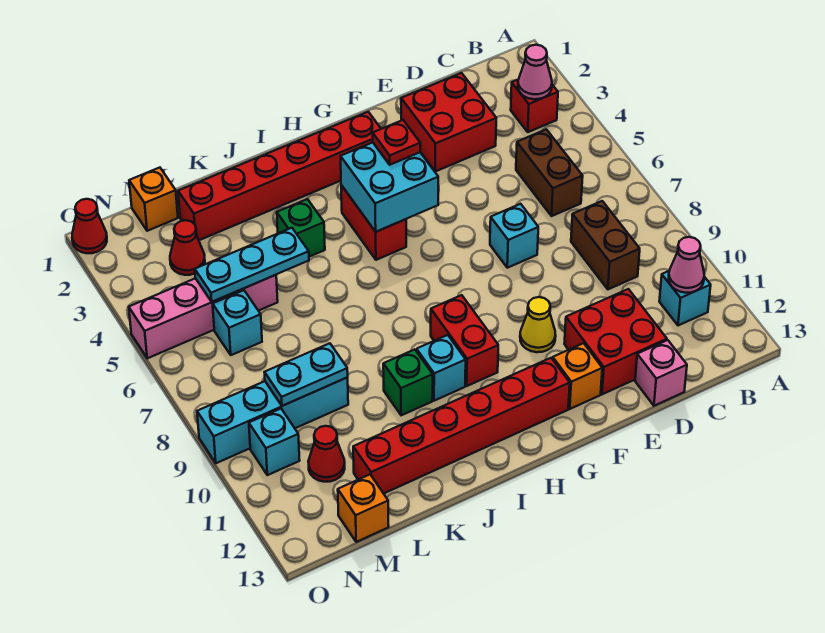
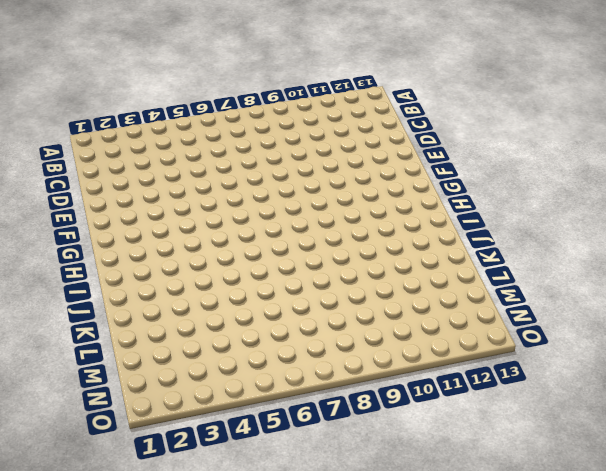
none -> red brick B3 level 1
none -> cyan brick B11 level 1
none -> brown brick C5:C6 level 1
none -> brown brick C8:C9 level 1

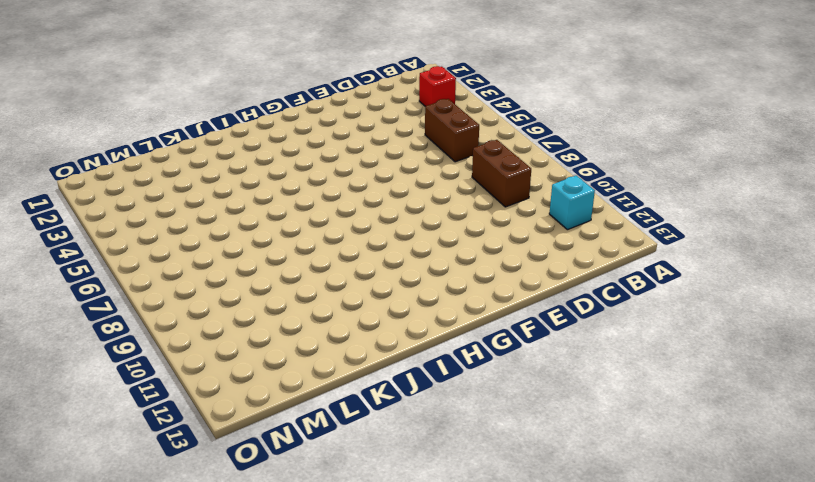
none -> red brick D2:E3 level 1
none -> red brick D11:E12 level 1
none -> pink brick D13 level 1
none -> cyan brick E7 level 1

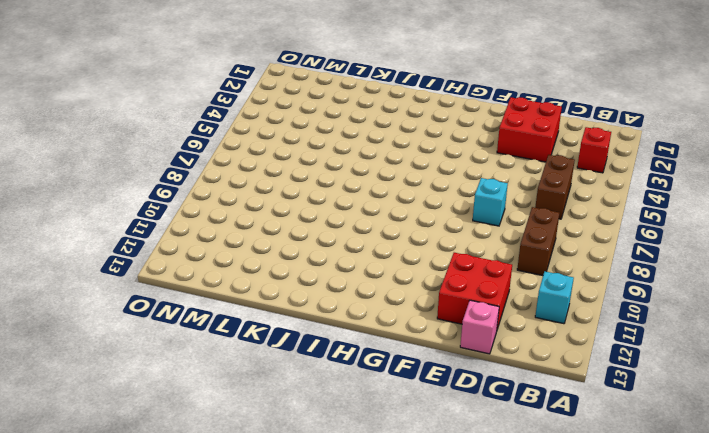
none -> yellow cone F10 level 1
none -> orange brick F12 level 1
none -> red brick G2:L2 level 1
none -> red brick G12:L12 level 1

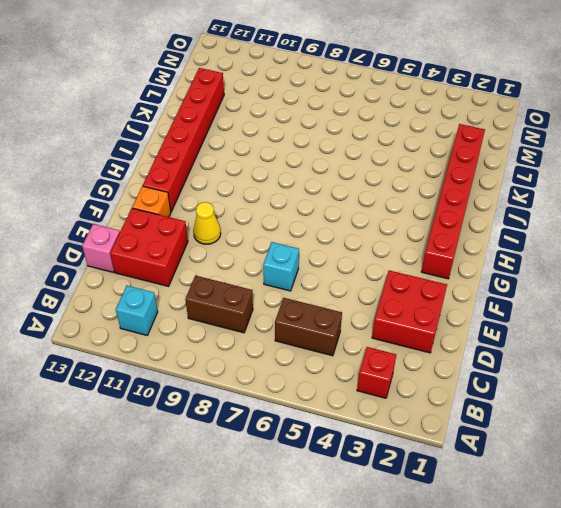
none -> red brick H4:H5 level 1
none -> red brick H9:H10 level 1
none -> cyan brick I10 level 1
none -> green brick J4 level 1

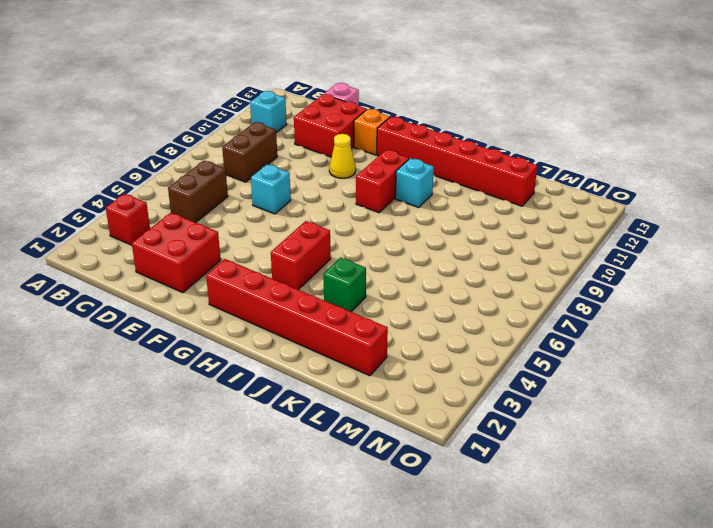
none -> green brick J10 level 1
none -> pink brick L5:O5 level 1
none -> cyan brick L9:O9 level 1
none -> orange brick M1 level 1

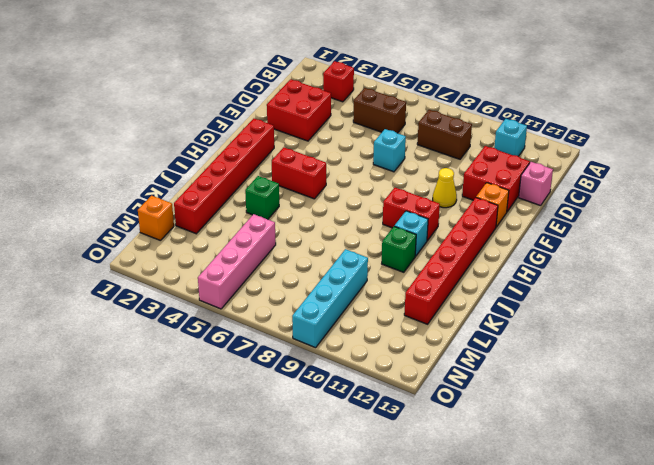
none -> red cone M3 level 1
none -> cyan brick M6 level 1
none -> red cone M11 level 1
none -> orange brick M13 level 1

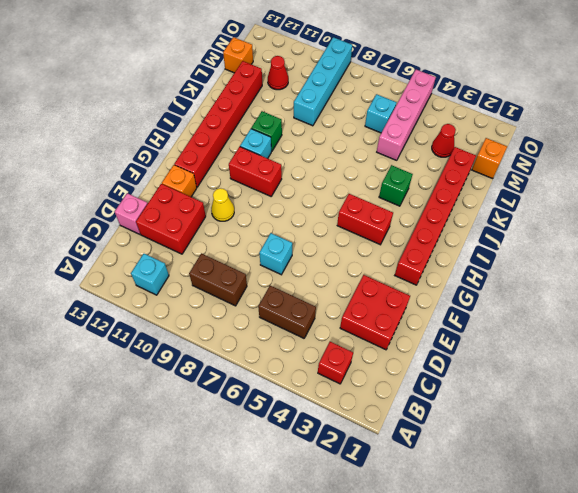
none -> cyan brick N10 level 1
none -> red cone O1 level 1
none -> pink cone B3 level 2
none -> pink cone B11 level 2

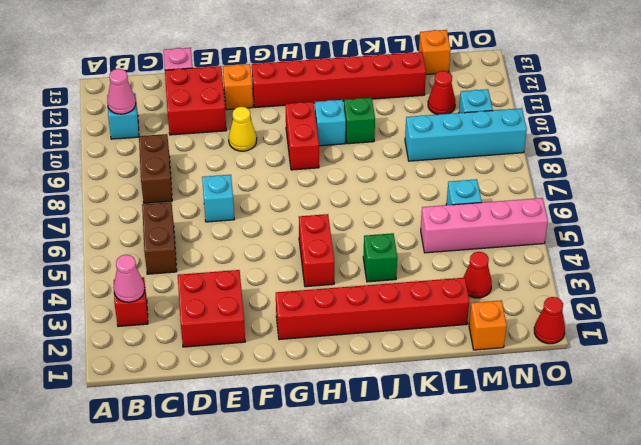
none -> cyan brick G4:H5 level 2
none -> cyan plate K5:M5 level 2
none -> cyan plate L9:M9 level 2
none -> red plate G4 level 3

